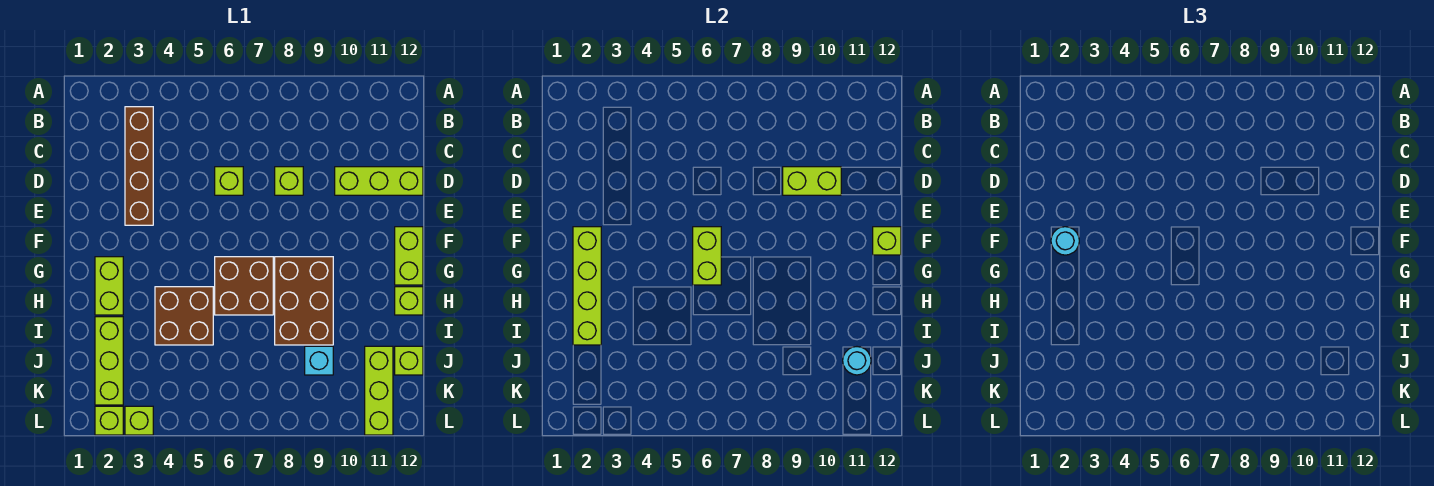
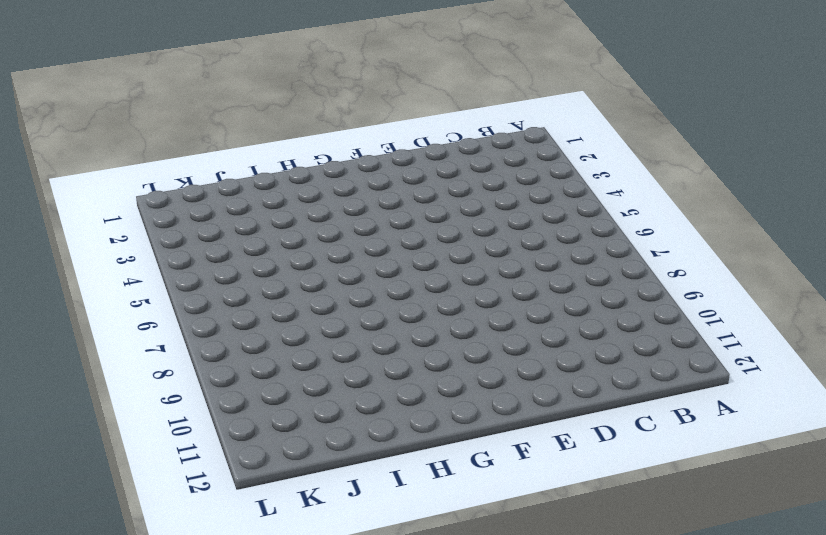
none -> brown brick B3:E3 level 1
none -> lime brick D6 level 1
none -> lime brick D8 level 1

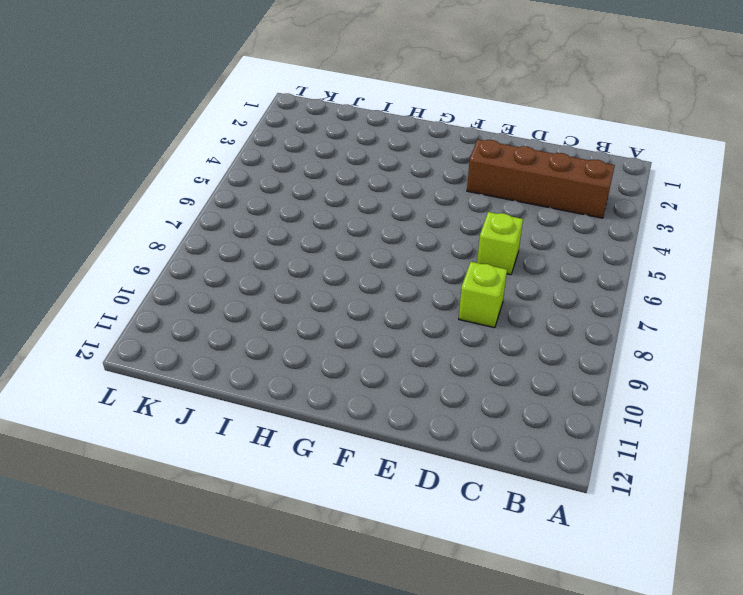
none -> lime brick D10:D12 level 1
none -> lime brick F12:G12 level 1
none -> lime brick G2:H2 level 1

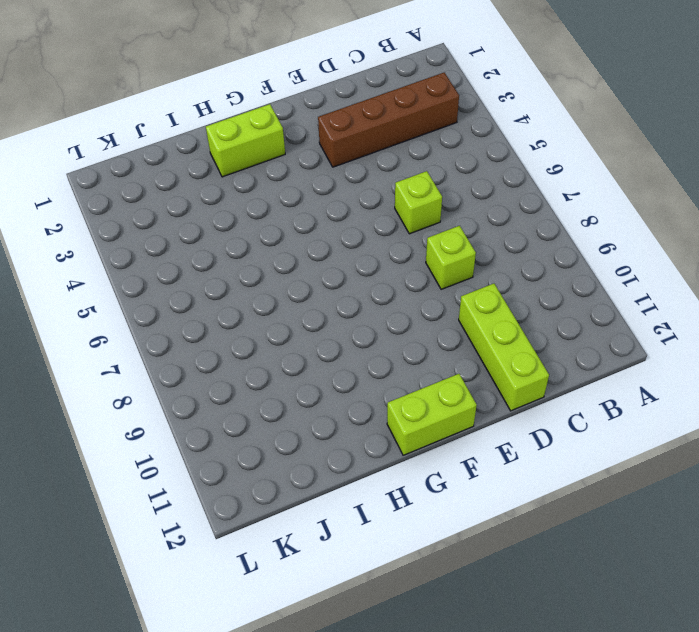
none -> brown brick G6:H7 level 1
none -> brown brick G8:I9 level 1
none -> brown brick H4:I5 level 1

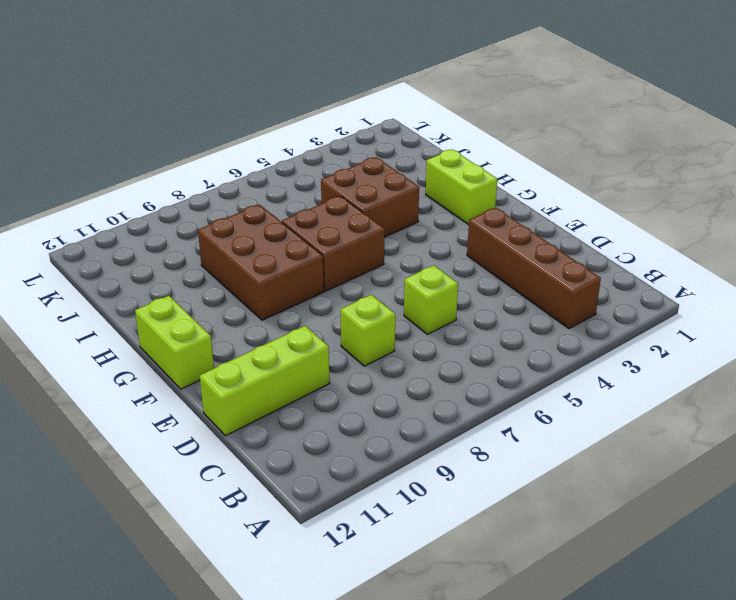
none -> lime brick H12 level 1
none -> lime brick I2:K2 level 1
none -> cyan brick J9 level 1

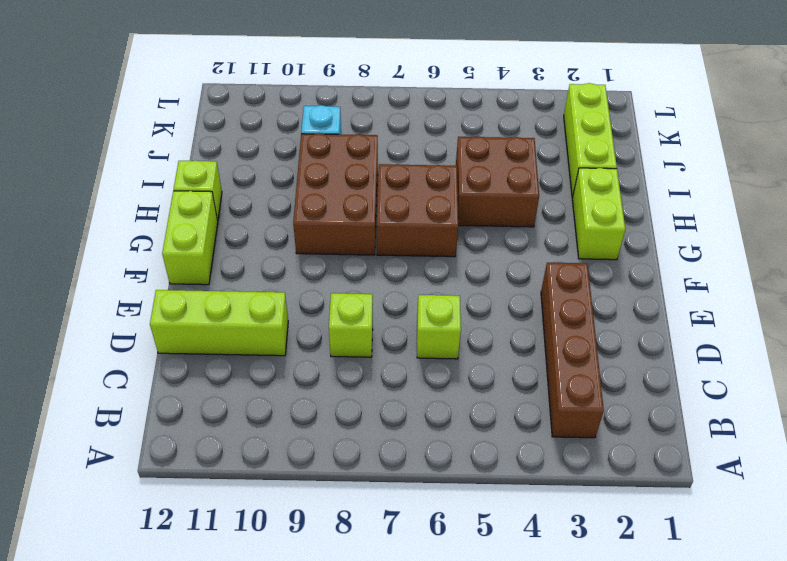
none -> lime brick J11:L11 level 1
none -> lime brick J12 level 1
none -> lime brick L2 level 1

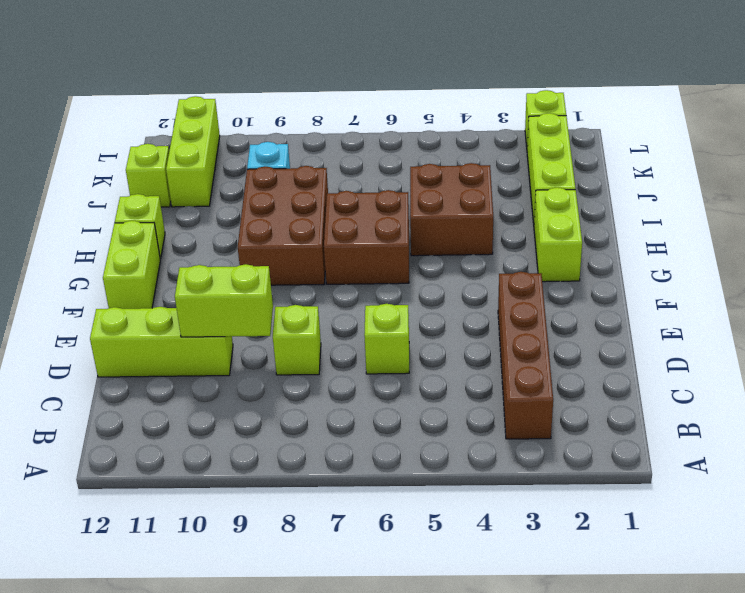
none -> lime brick L3 level 1
none -> lime brick F2:I2 level 2
none -> lime brick F6:G6 level 2

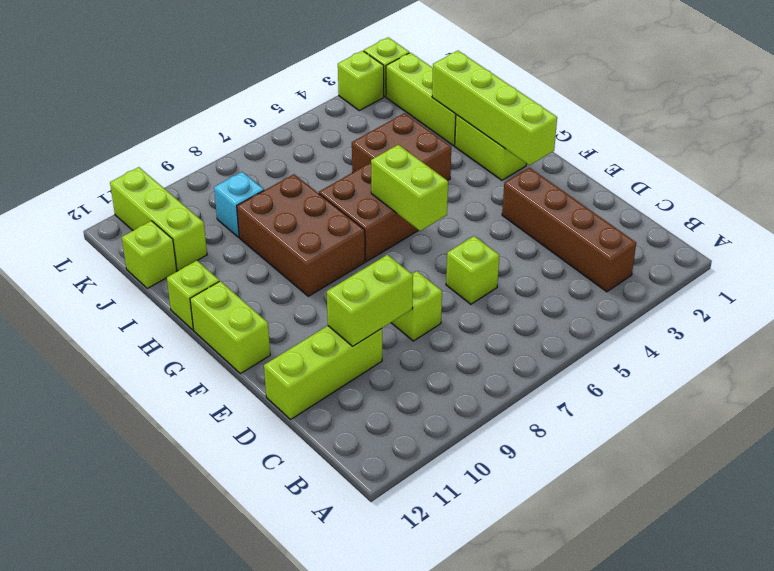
none -> lime brick F12 level 2
none -> cyan round brick J11 level 2
none -> cyan round brick F2 level 3

